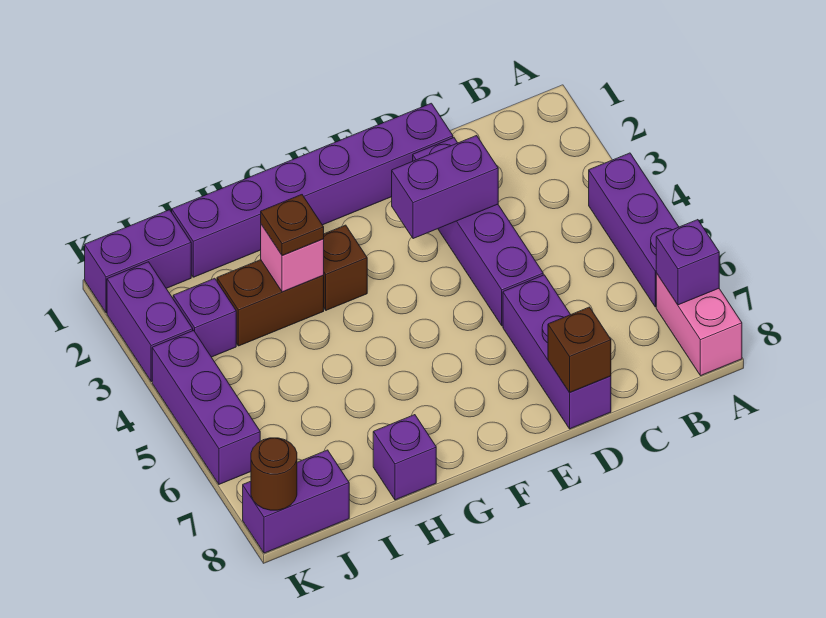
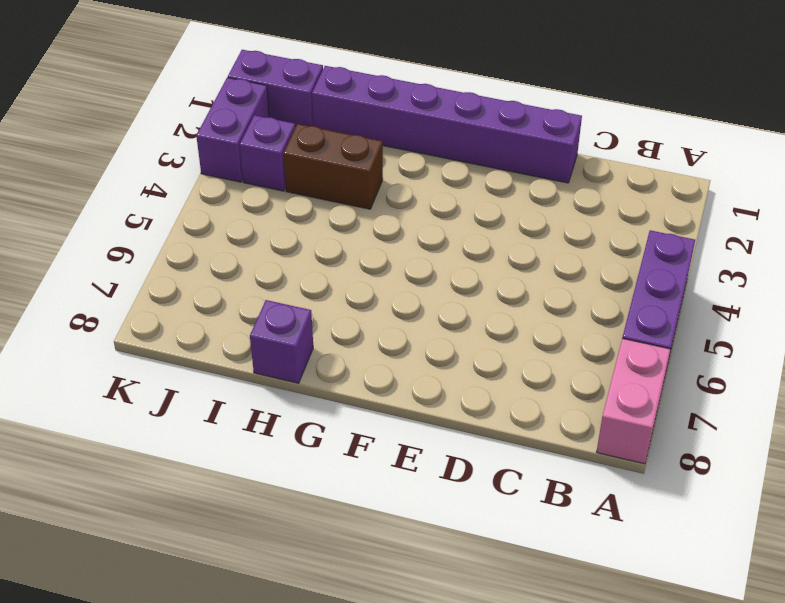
none -> purple brick D2:D5 level 1
none -> purple brick D6:D8 level 1
none -> brown brick G3 level 1

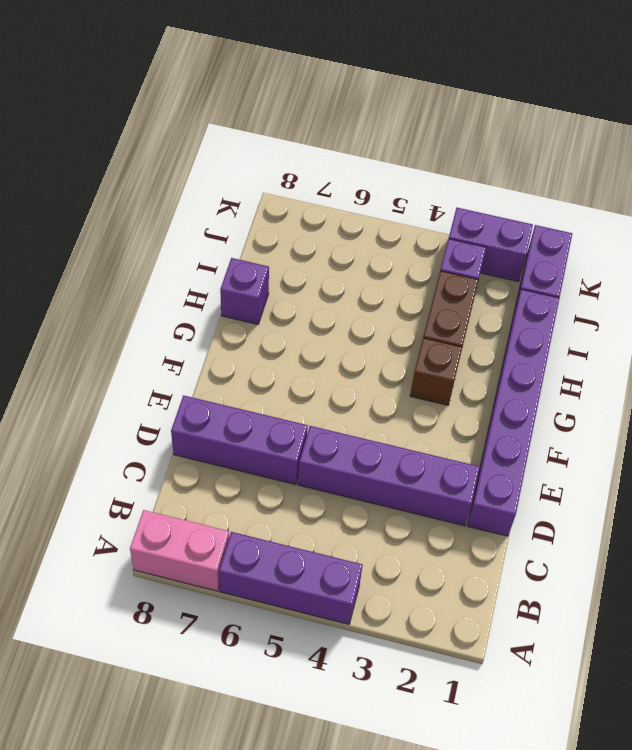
none -> purple brick J8:K8 level 1
none -> purple brick K4:K6 level 1
none -> purple brick A7 level 2

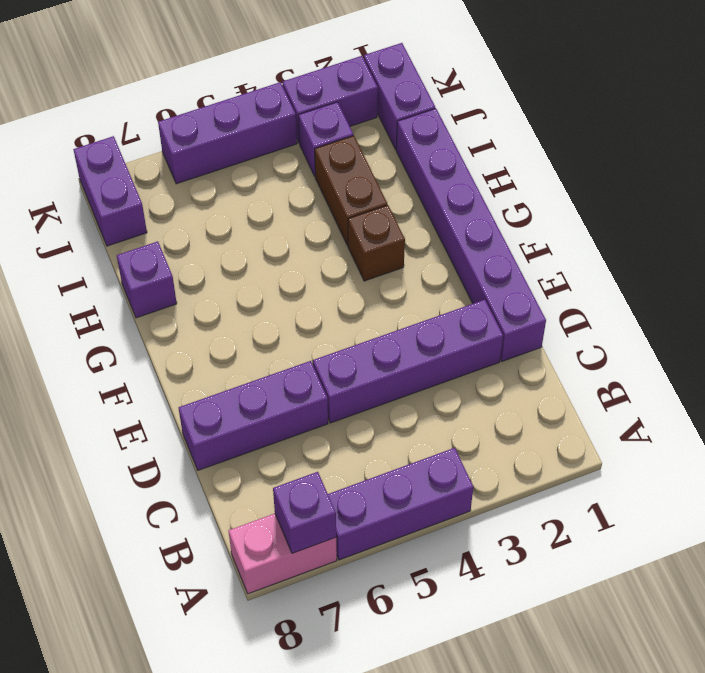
none -> purple brick D3:E3 level 2
none -> brown brick D8 level 2
none -> pink brick H3 level 2

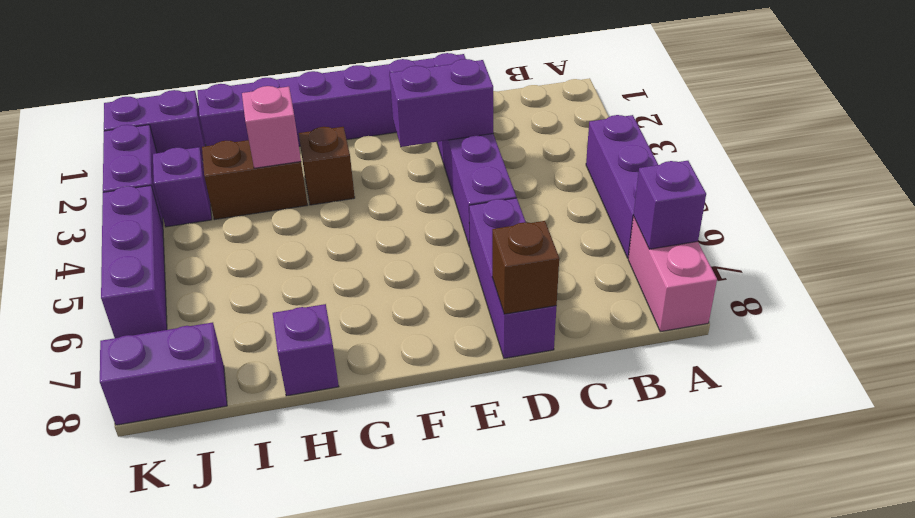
none -> brown round brick K8 level 2
none -> brown plate H3 level 3

